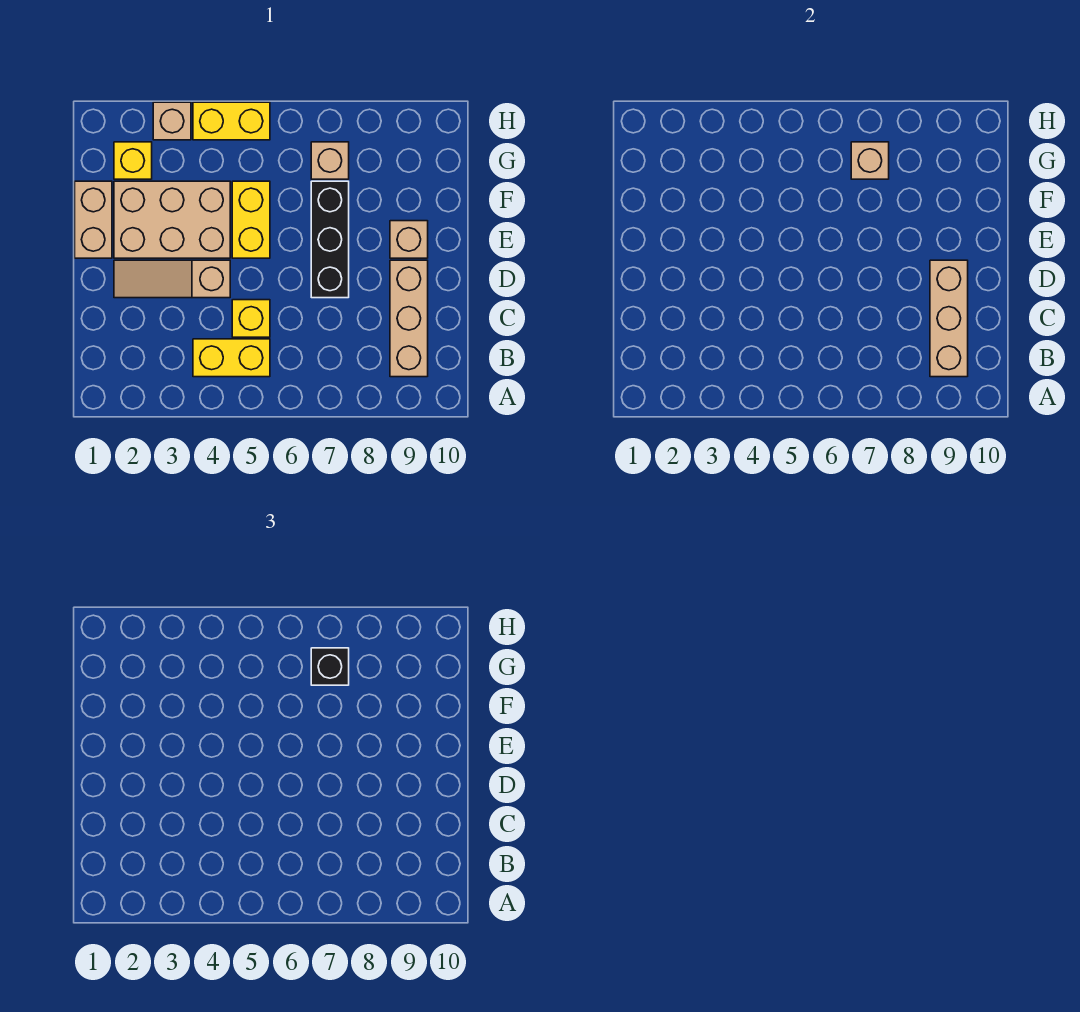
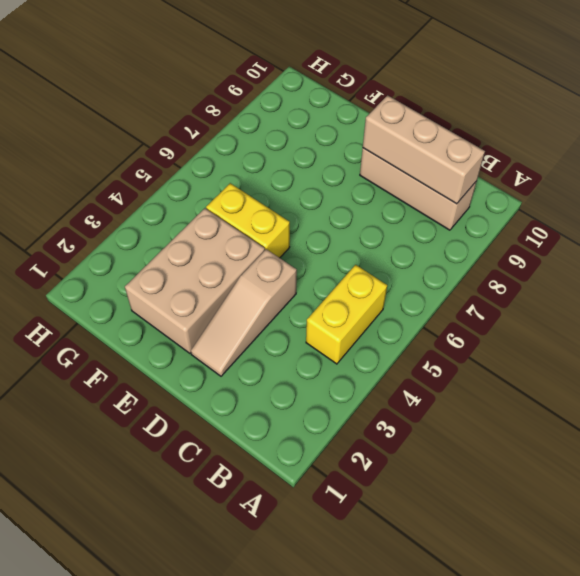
none -> yellow brick C5 level 1
none -> black brick D7:F7 level 1
none -> tan brick E1:F1 level 1

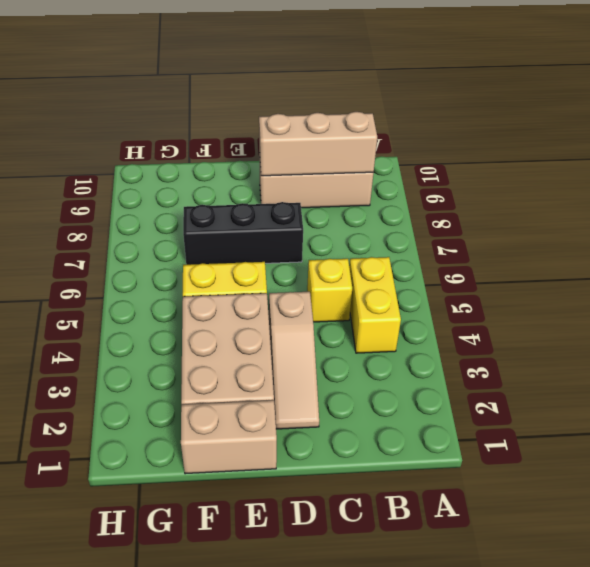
none -> tan brick E9 level 1
none -> yellow brick G2 level 1
none -> tan brick G7 level 1

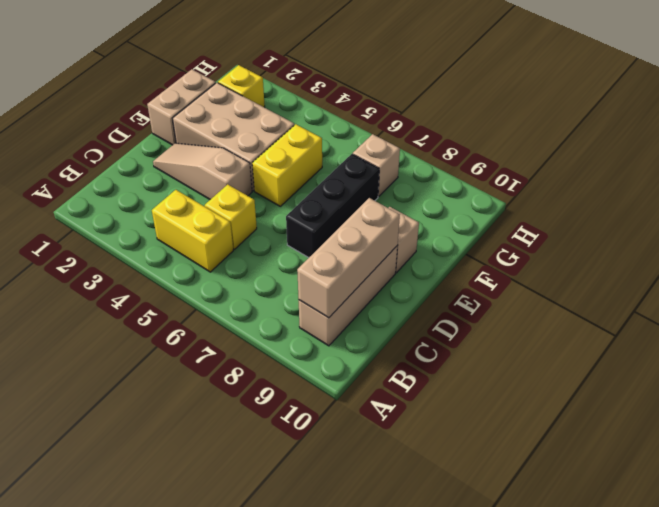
none -> tan brick H3 level 1
none -> yellow brick H4:H5 level 1
none -> tan brick G7 level 2

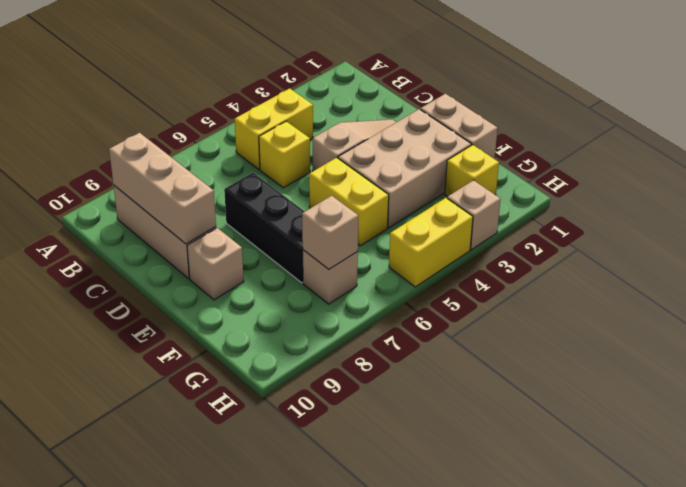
none -> black brick G7 level 3

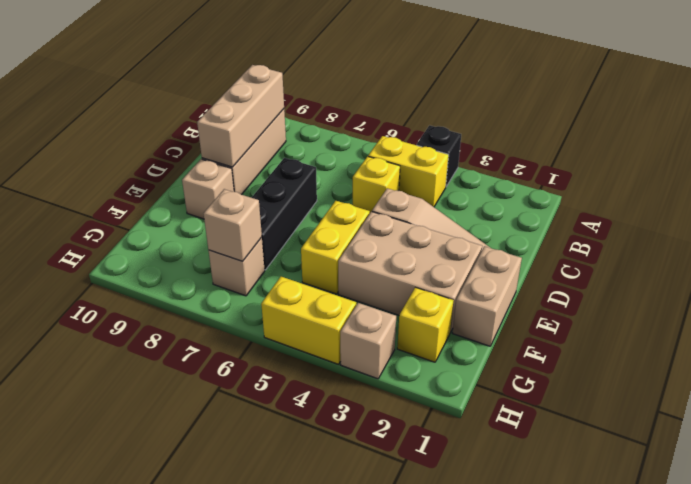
black brick A4 level 1 -> black brick G7 level 3

